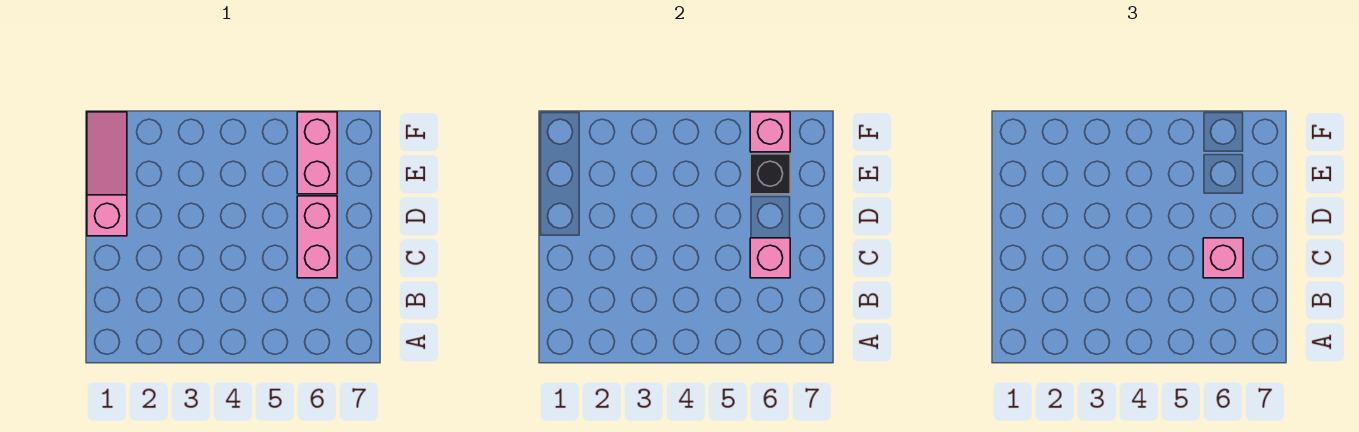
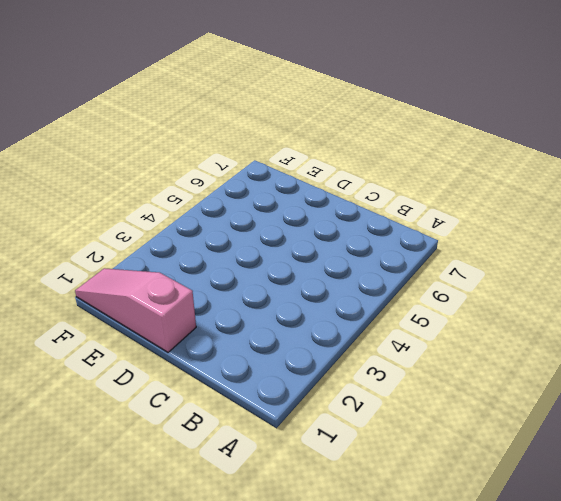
none -> pink brick C6:D6 level 1
none -> pink brick E6:F6 level 1

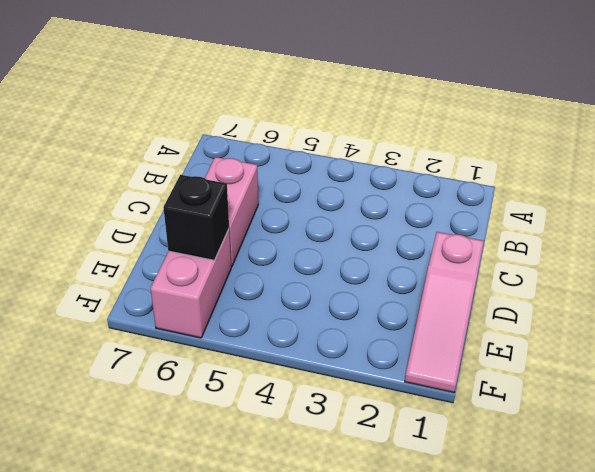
none -> pink brick C6 level 2
none -> pink brick F6 level 2

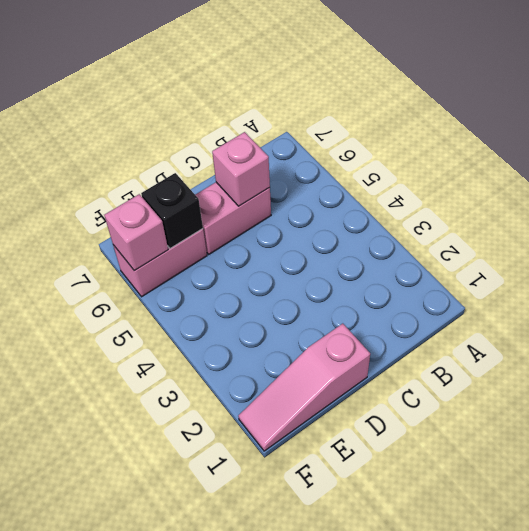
none -> pink brick C6 level 3

